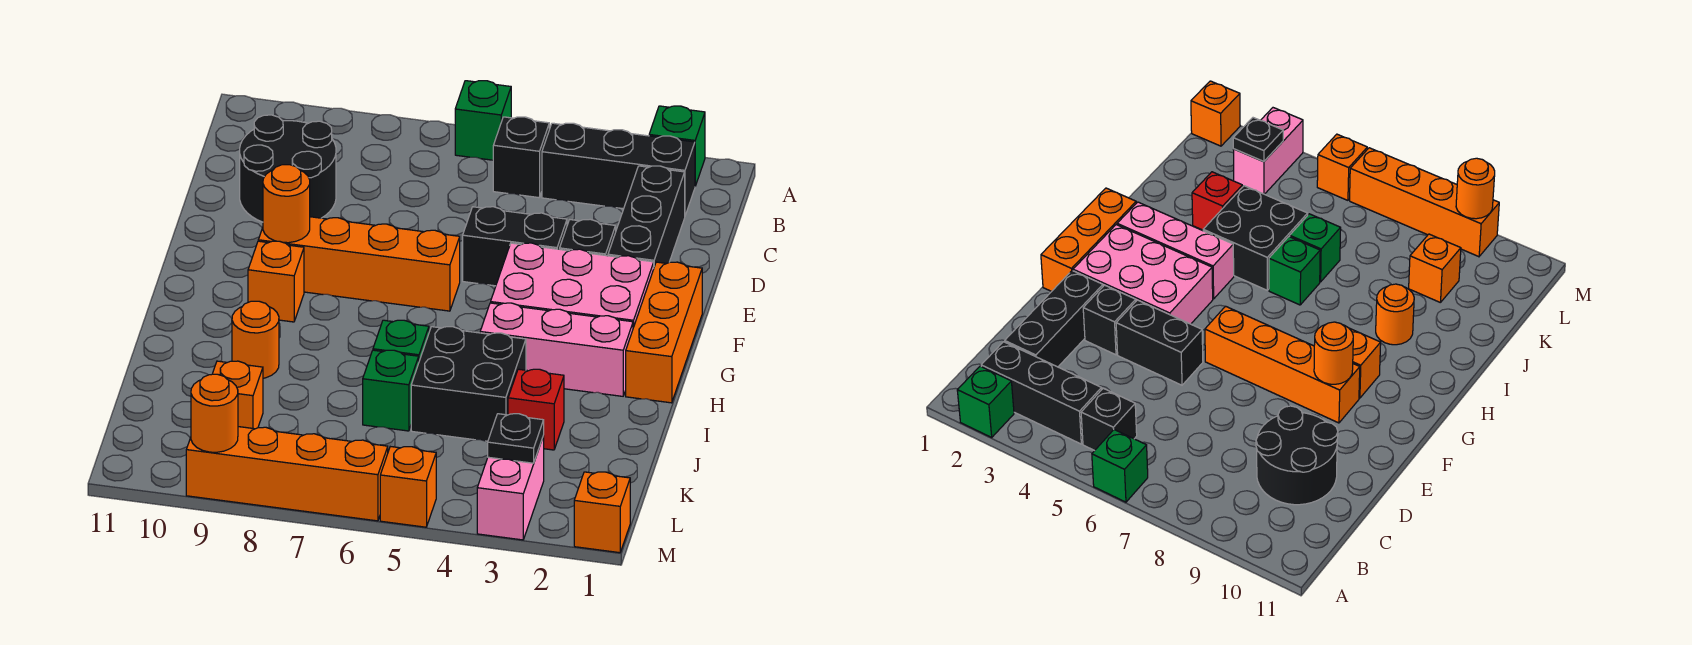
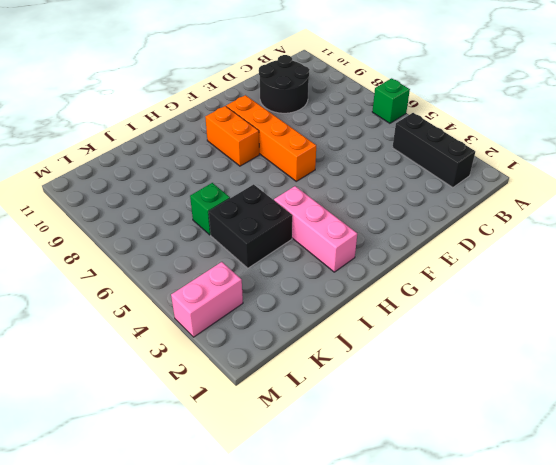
orange brick G8:G9 level 1 -> orange brick G9 level 1
none -> green brick A2 level 1
none -> black brick B5 level 1
none -> black brick C2:E2 level 1

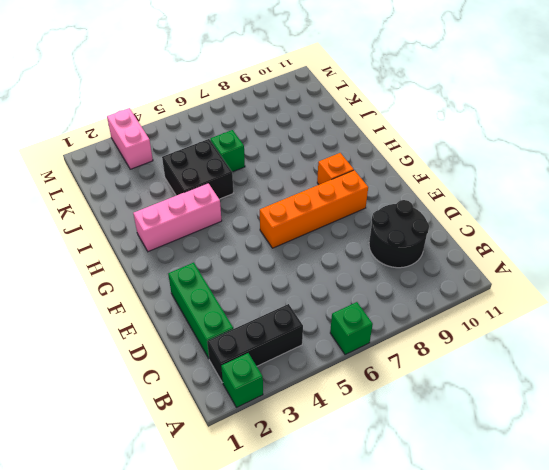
green brick C2:E2 level 1 -> black brick C2:E2 level 1
none -> black brick B5 level 1
none -> black brick E3 level 1
none -> black brick E4:E5 level 1

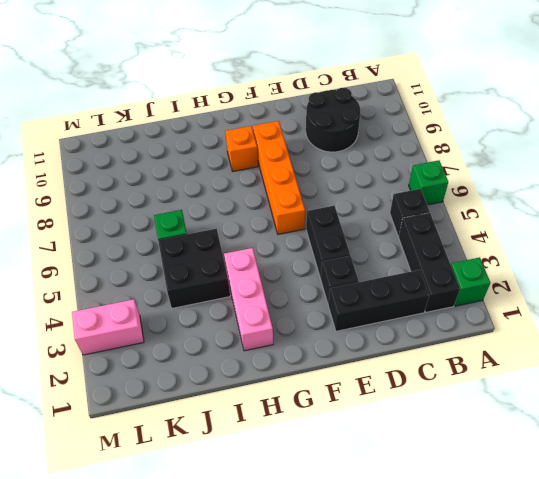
none -> orange brick F1:H1 level 1
none -> pink brick F2:G4 level 1
none -> green brick I6 level 1

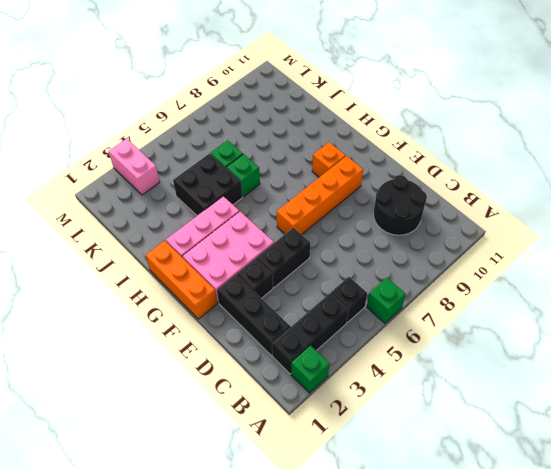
none -> orange round brick I9 level 1
none -> red brick J3 level 1
none -> orange brick K9 level 1

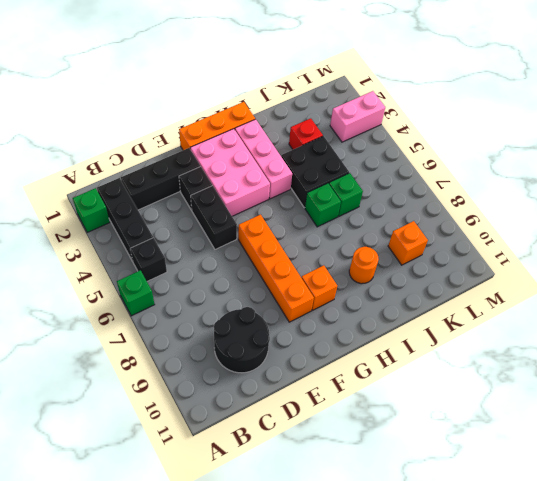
none -> orange brick M1 level 1
none -> orange brick M5 level 1
none -> orange brick M6:M9 level 1

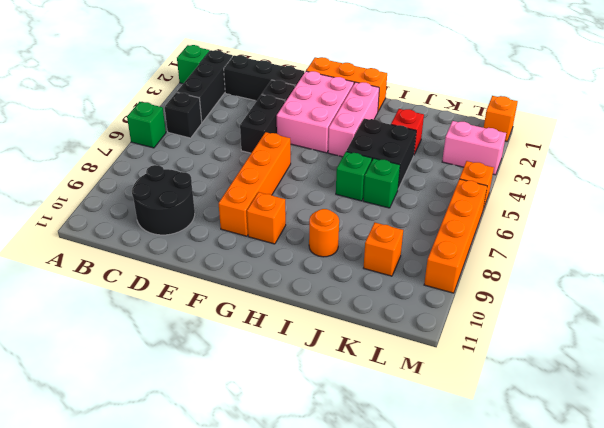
none -> orange round brick F9 level 2
none -> black plate L3 level 2
none -> orange round brick M9 level 2

